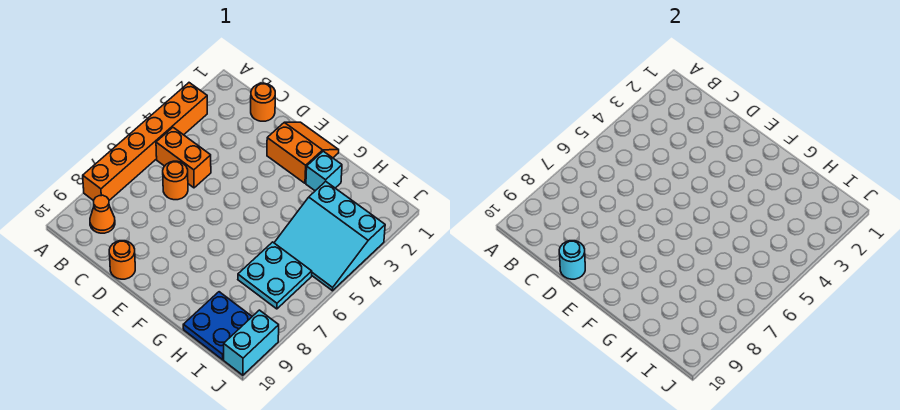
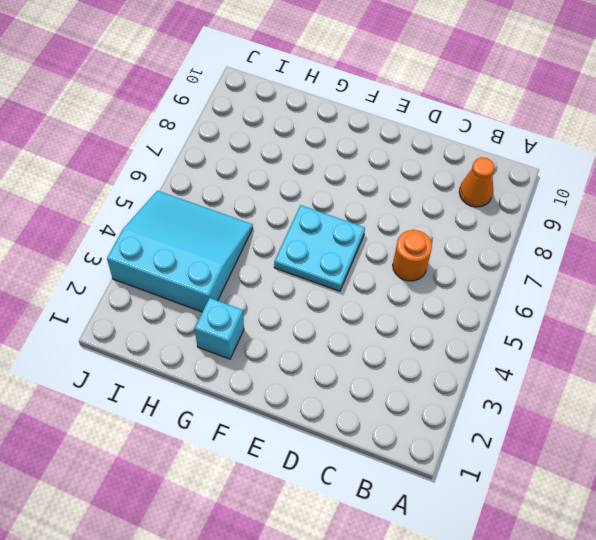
cyan plate E5:F6 level 1 -> cyan plate H6:I7 level 1
none -> orange brick A3:A8 level 1
none -> orange brick B5:C5 level 1
none -> orange round brick C1 level 1

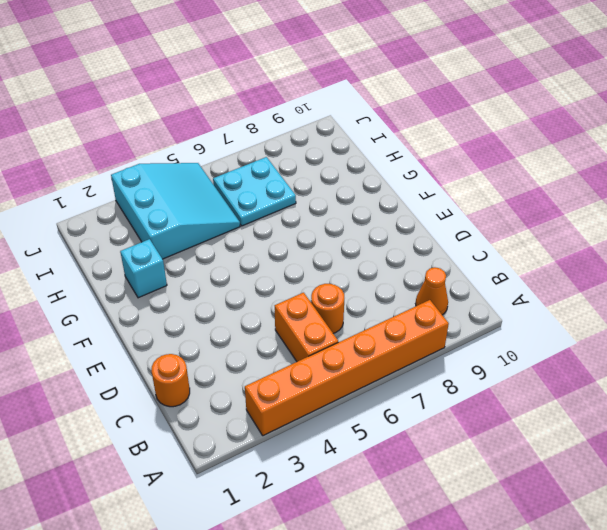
none -> orange round brick D10 level 1
none -> orange slope E1:F2 level 1 top 2
none -> blue plate H9:I10 level 1

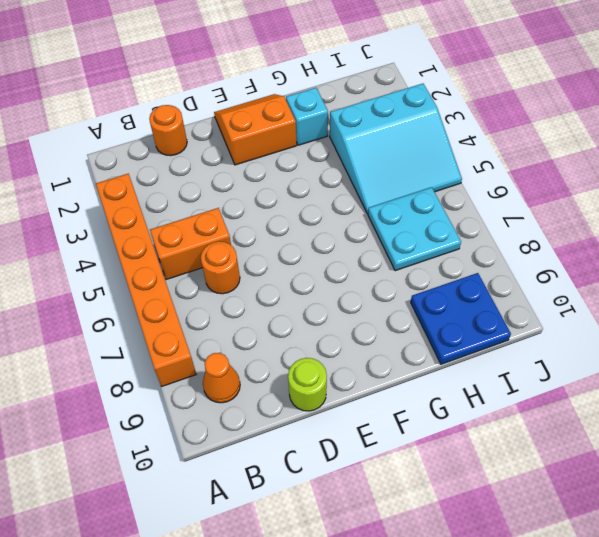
lime round brick D10 level 1 -> orange round brick D10 level 1
none -> cyan brick J9:J10 level 1
none -> cyan round brick D10 level 2

